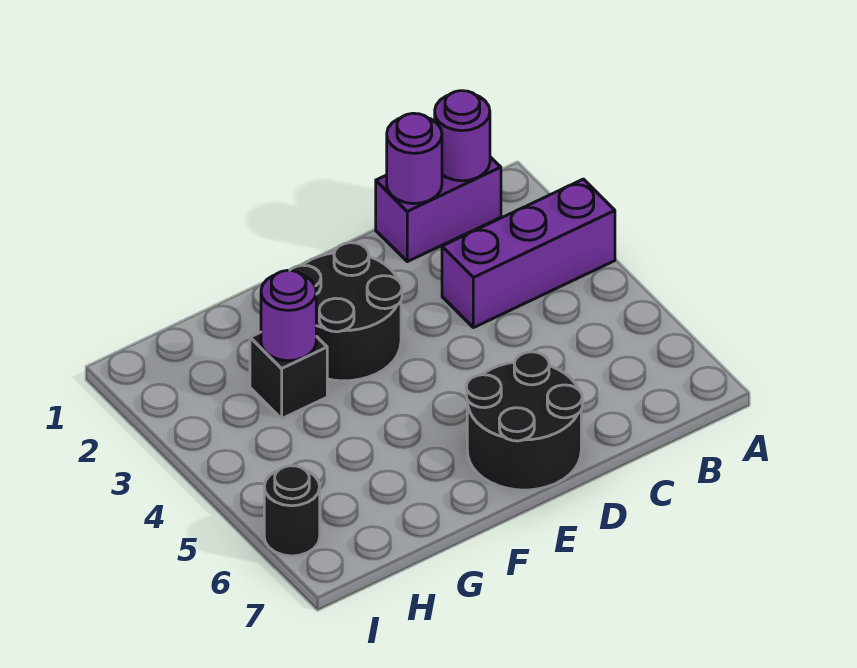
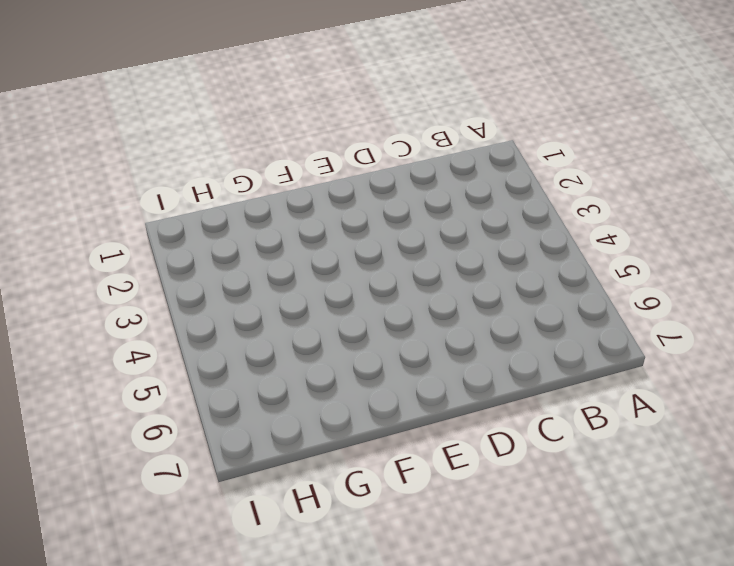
none -> purple brick A3:C3 level 1
none -> purple brick B1:C1 level 1

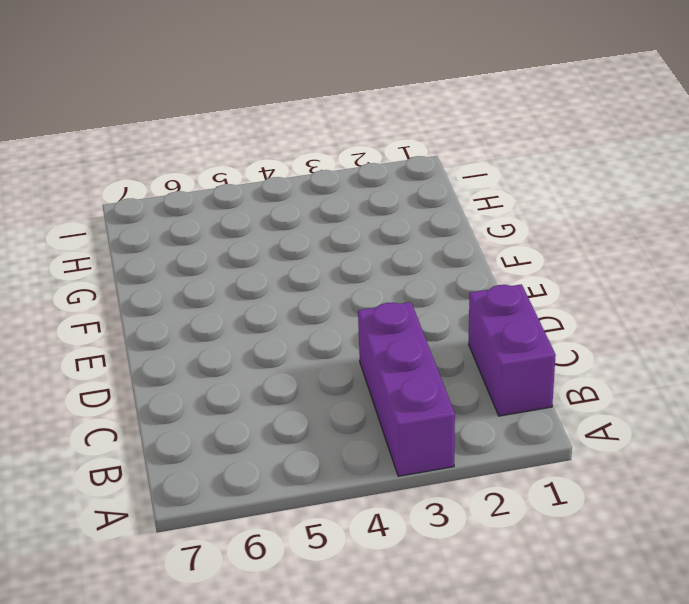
none -> black round brick D6:E7 level 1
none -> black round brick E2:F3 level 1

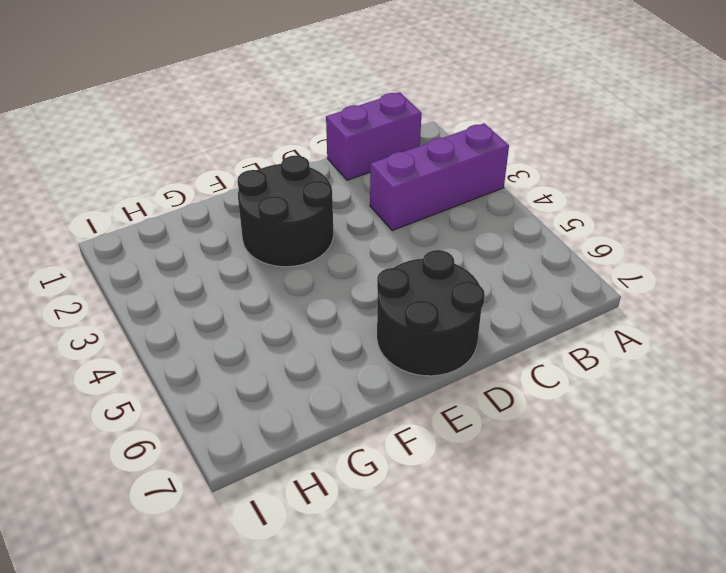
none -> black brick G3 level 1
none -> black round brick I6 level 1

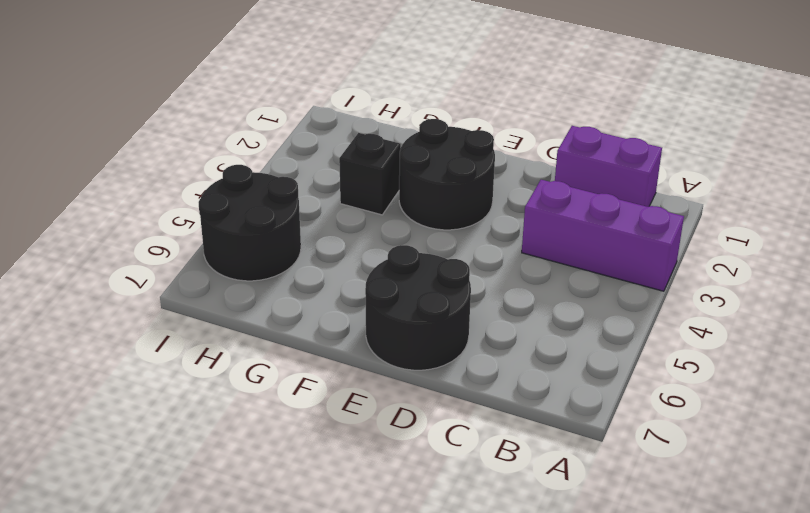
black round brick H5:I6 level 1 -> black round brick I6 level 1
none -> purple round brick B1 level 2
none -> purple round brick C1 level 2

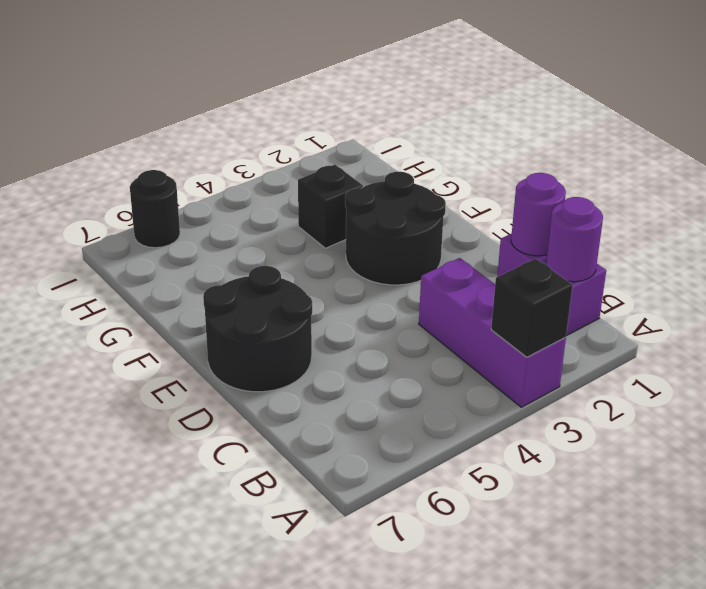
black brick A3 level 2 -> none
none -> purple round brick G3 level 2

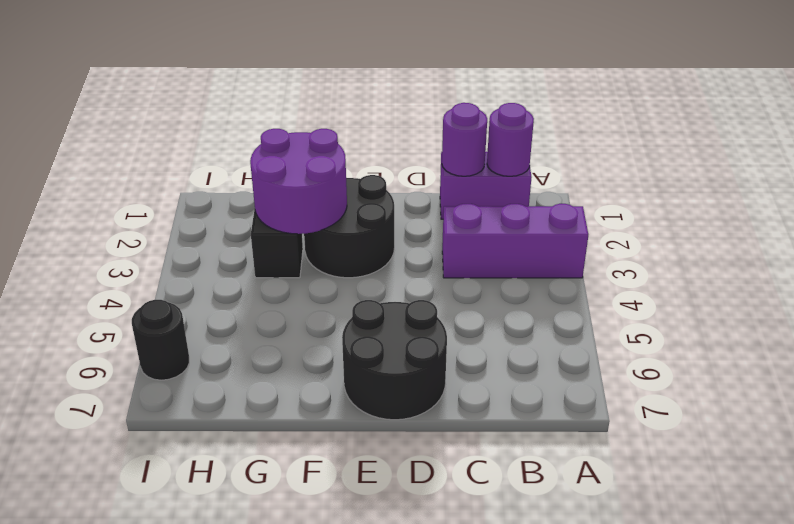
purple round brick F2:G3 level 2 -> purple round brick G3 level 2

